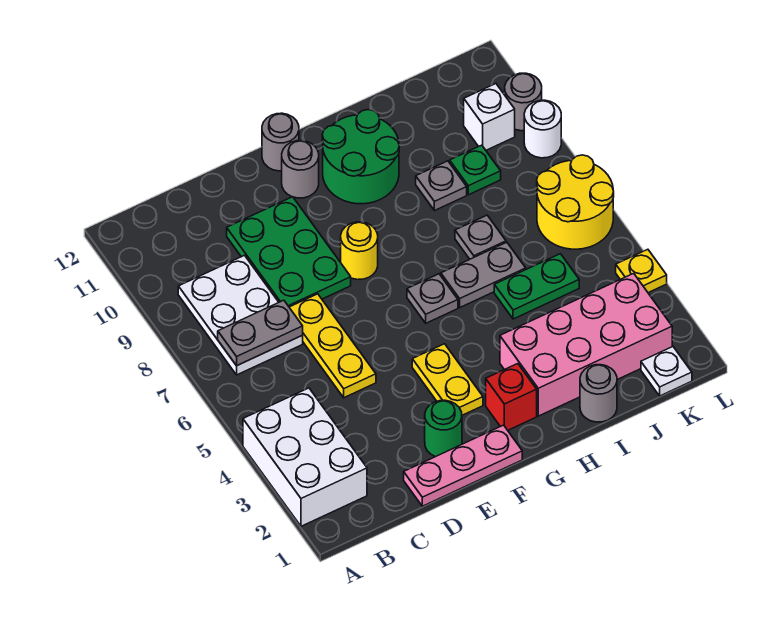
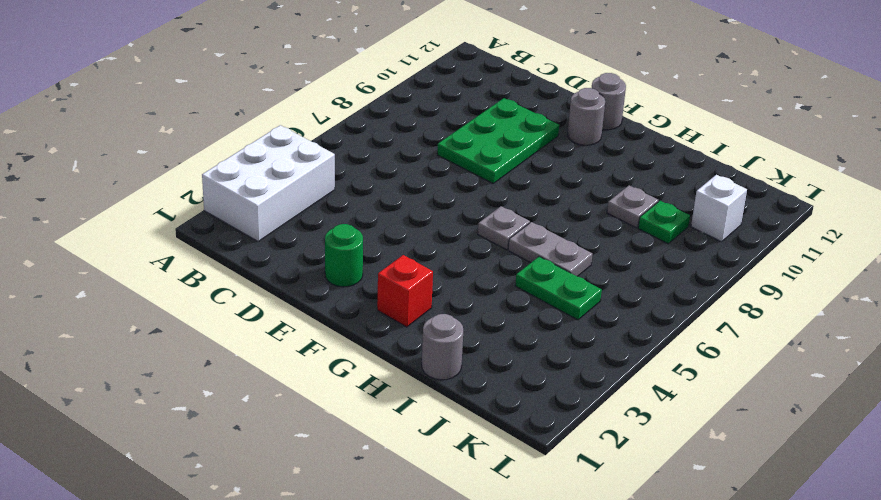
none -> white plate B7:C9 level 1
none -> pink plate D1:F1 level 1
none -> yellow plate D5:D7 level 1

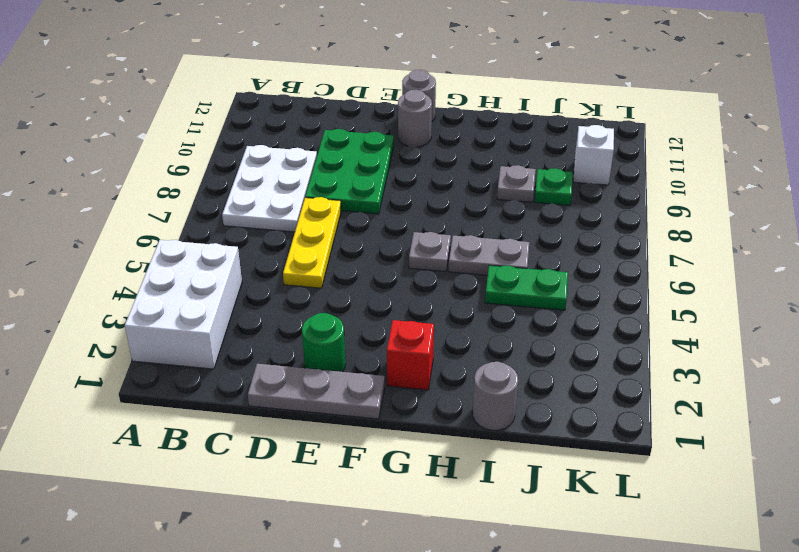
grey plate D1:F1 level 1 -> pink plate D1:F1 level 1
none -> yellow plate F3:F4 level 1
none -> yellow round brick F8 level 1
none -> green round brick G10:H11 level 1

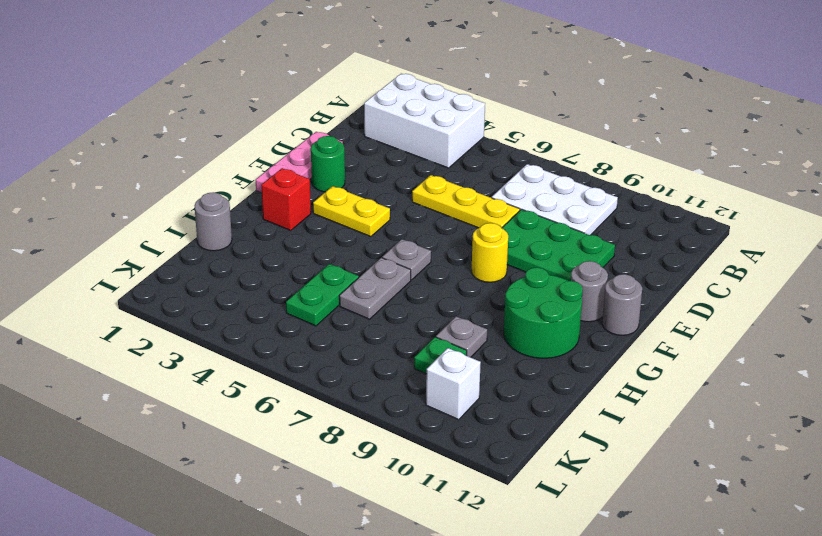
none -> pink brick H2:K3 level 1
none -> grey plate I7 level 1
none -> white plate K1 level 1

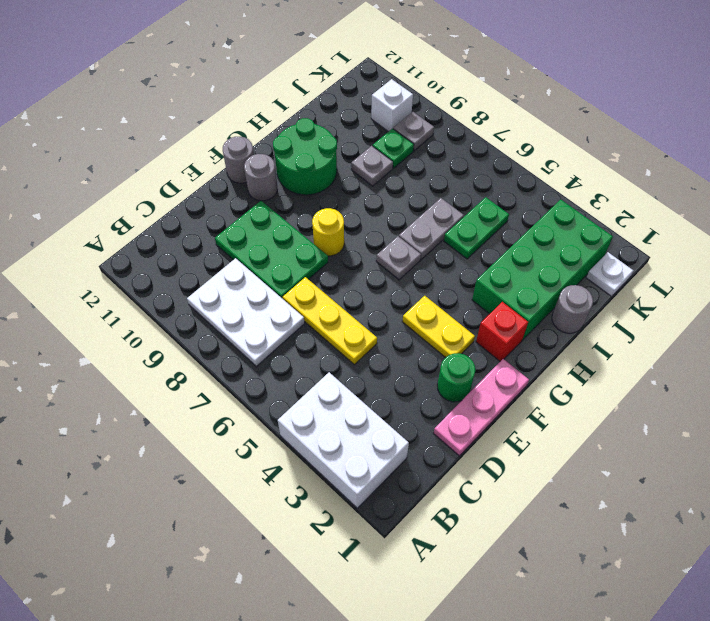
green brick H2:K3 level 1 -> pink brick H2:K3 level 1
grey plate K9 level 1 -> grey plate I7 level 1
none -> yellow round brick K6:L7 level 1
none -> yellow plate L4 level 1
none -> white round brick L9 level 1

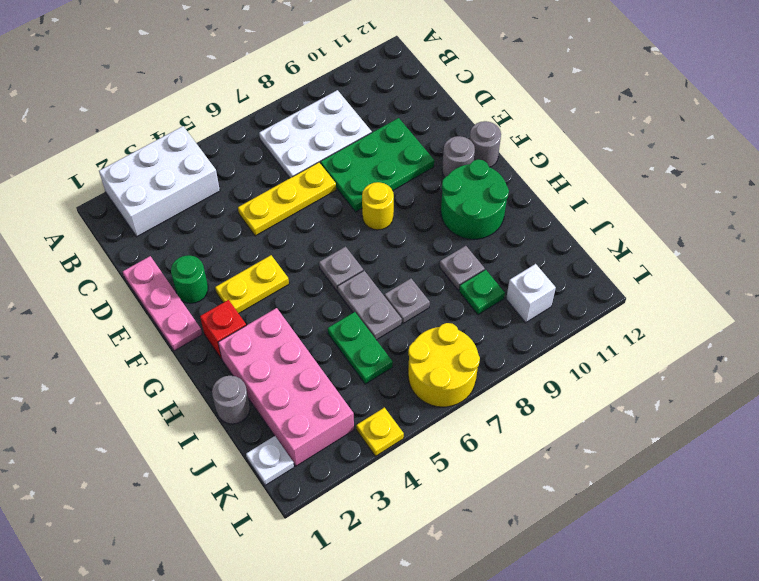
none -> white round brick L9 level 1
none -> grey round brick L10 level 1
none -> grey plate B7:C7 level 2

